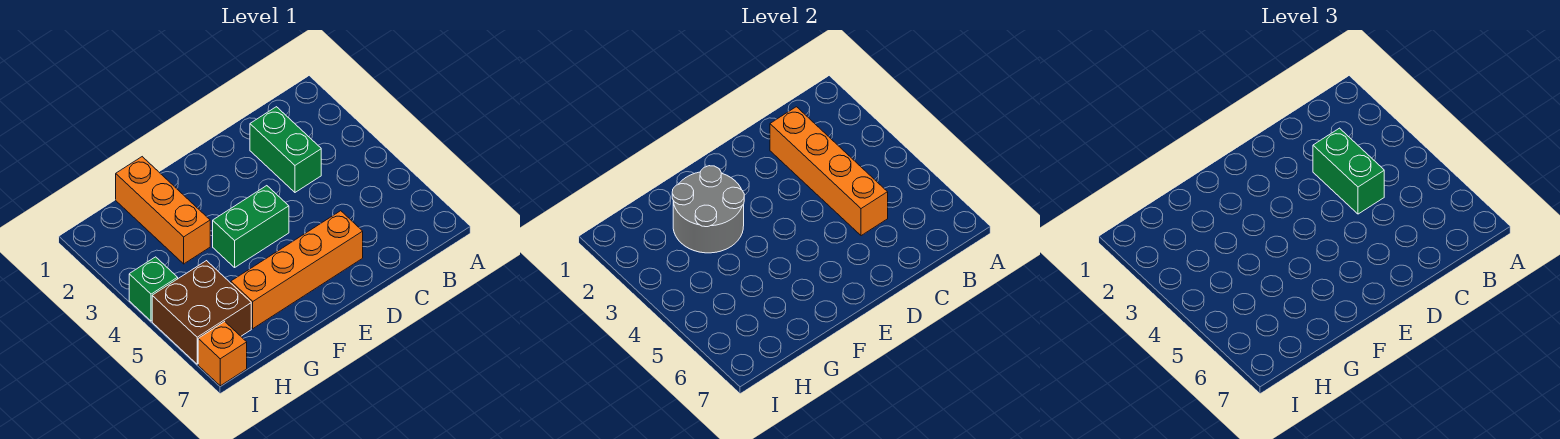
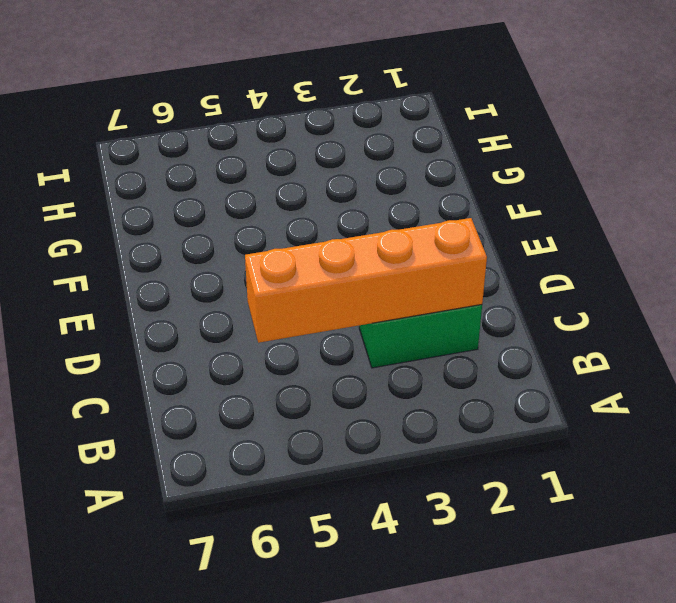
none -> orange brick D6:G6 level 1
none -> green brick E4:F4 level 1

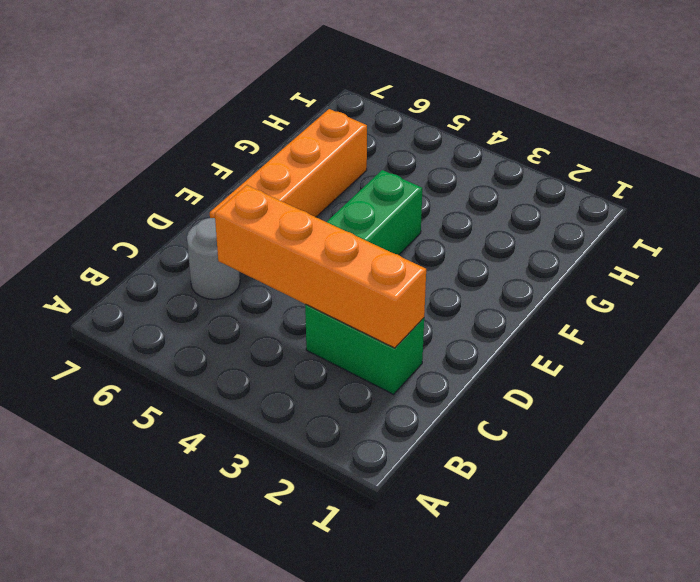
grey round brick C6 level 1 -> none
none -> orange brick G1:G3 level 1
none -> brown brick H5:I6 level 1

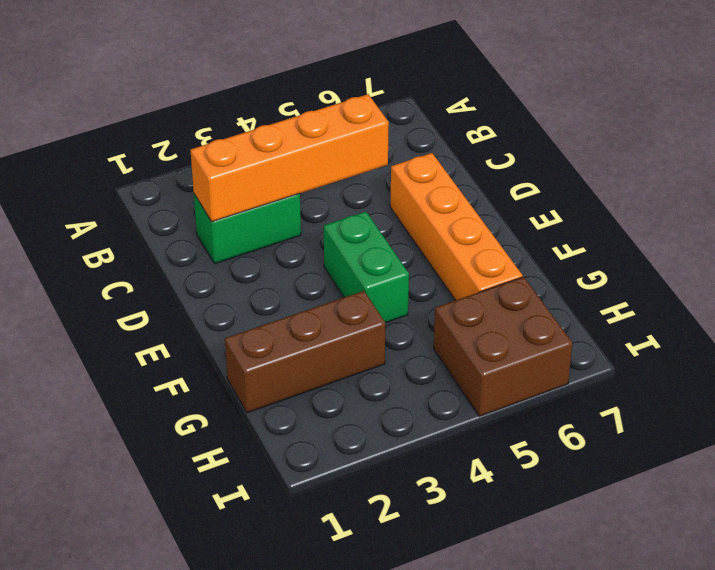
brown brick G1:G3 level 1 -> orange brick G1:G3 level 1
none -> green brick I4 level 1
none -> orange brick I7 level 1

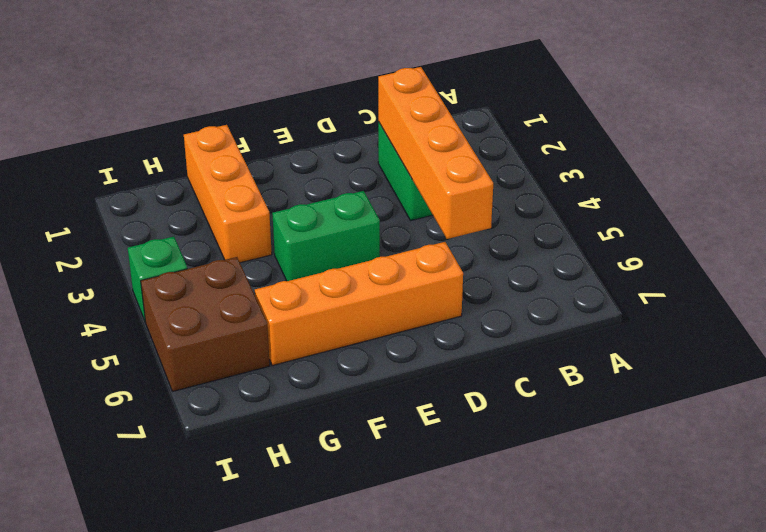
none -> orange brick I7 level 1
none -> grey round brick F2:G3 level 2

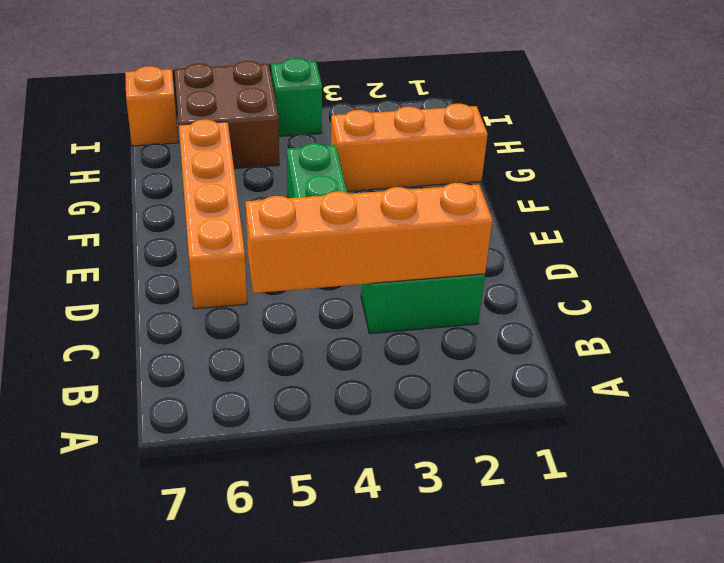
none -> grey round brick F2:G3 level 2
none -> green brick C3:C4 level 3

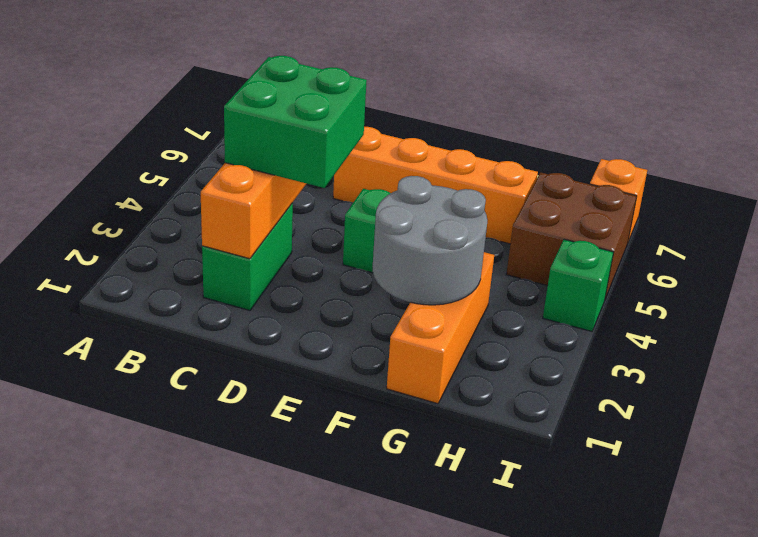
green brick C3:D4 level 3 -> green brick C3:C4 level 3

